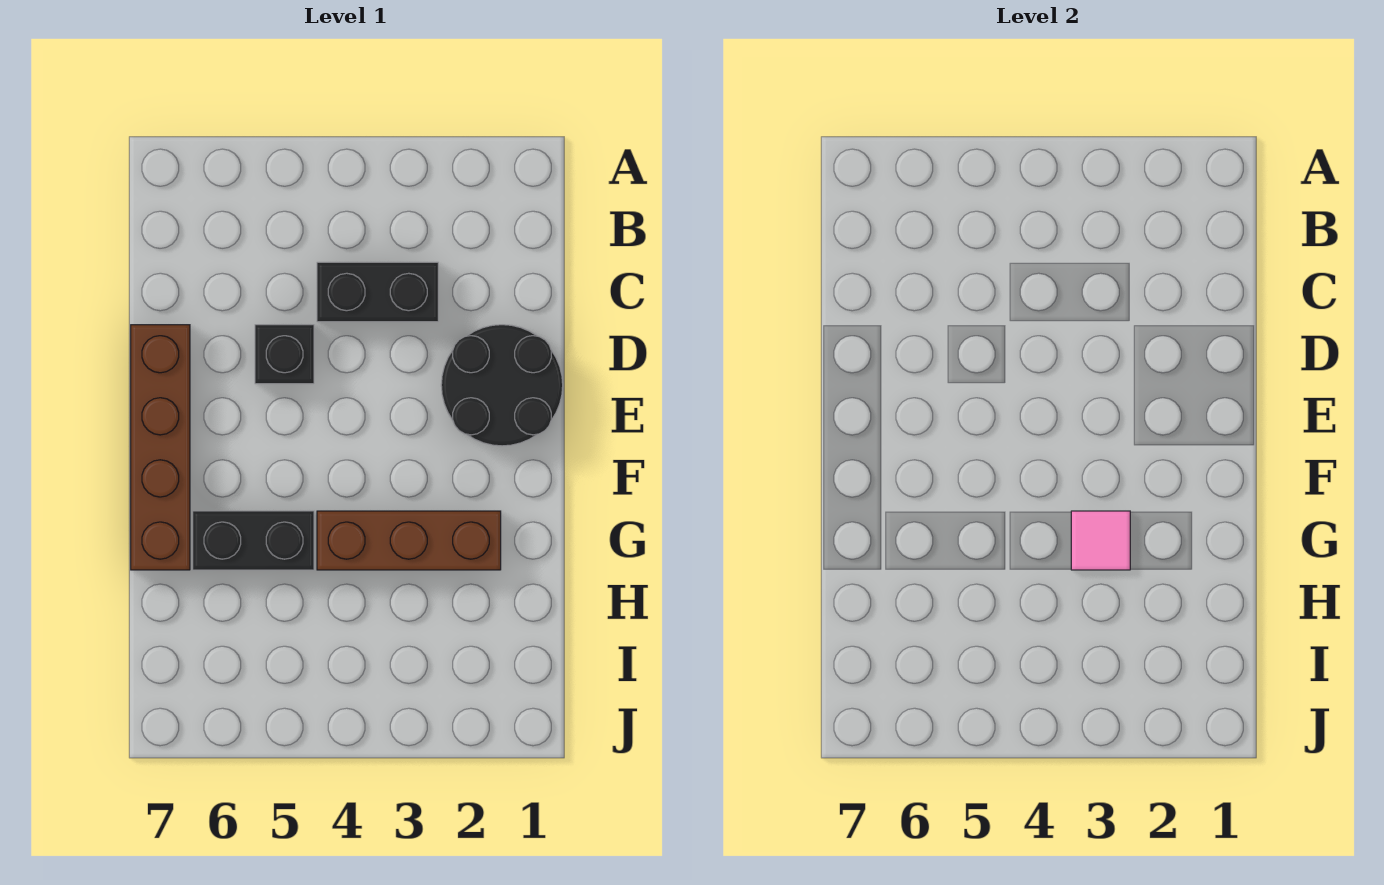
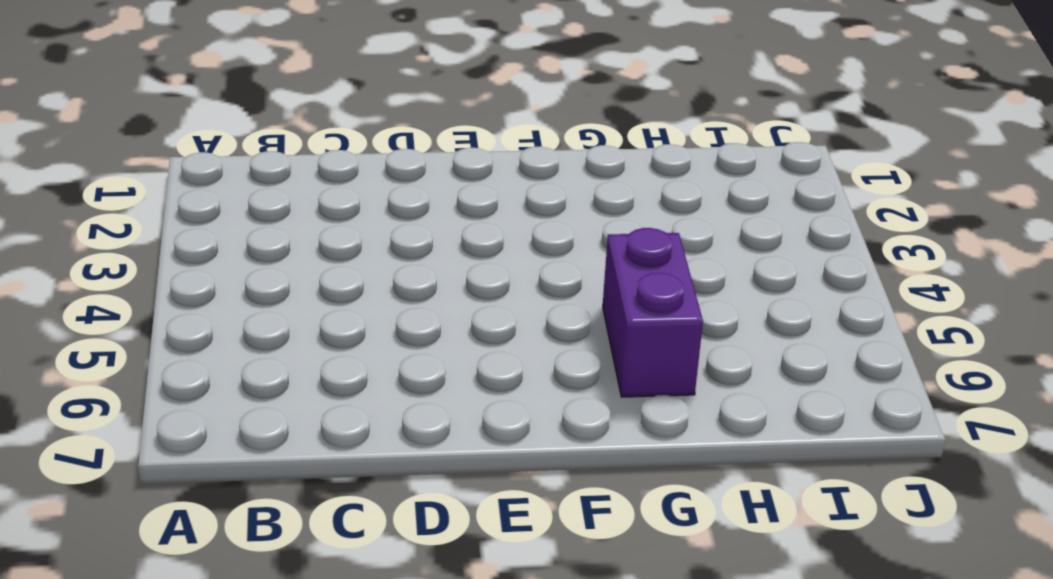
purple brick G5:G6 level 1 -> black brick G5:G6 level 1
none -> black brick C3:C4 level 1
none -> black round brick D1:E2 level 1

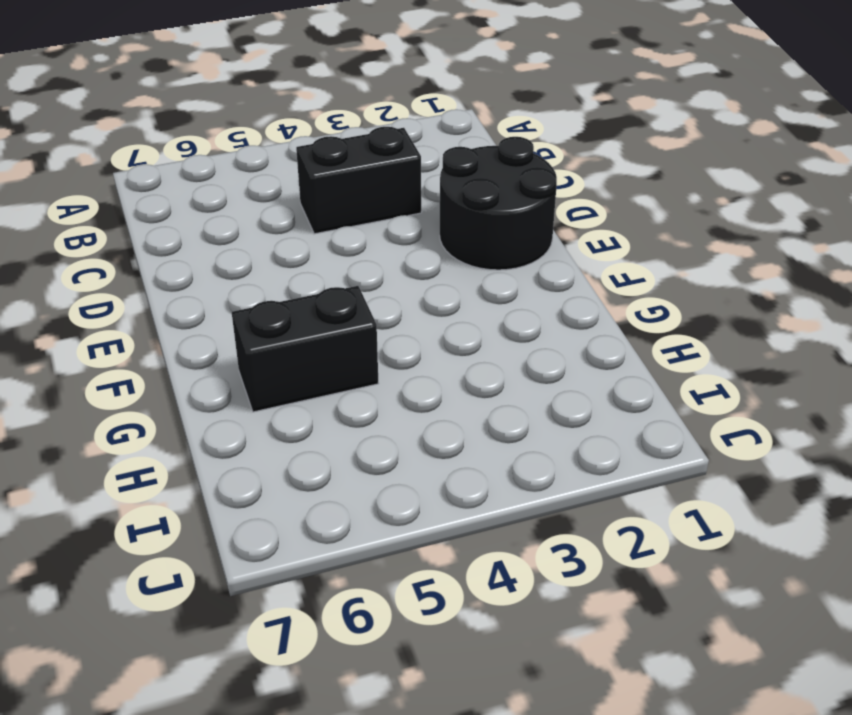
none -> black brick D5 level 1
none -> brown brick D7:G7 level 1

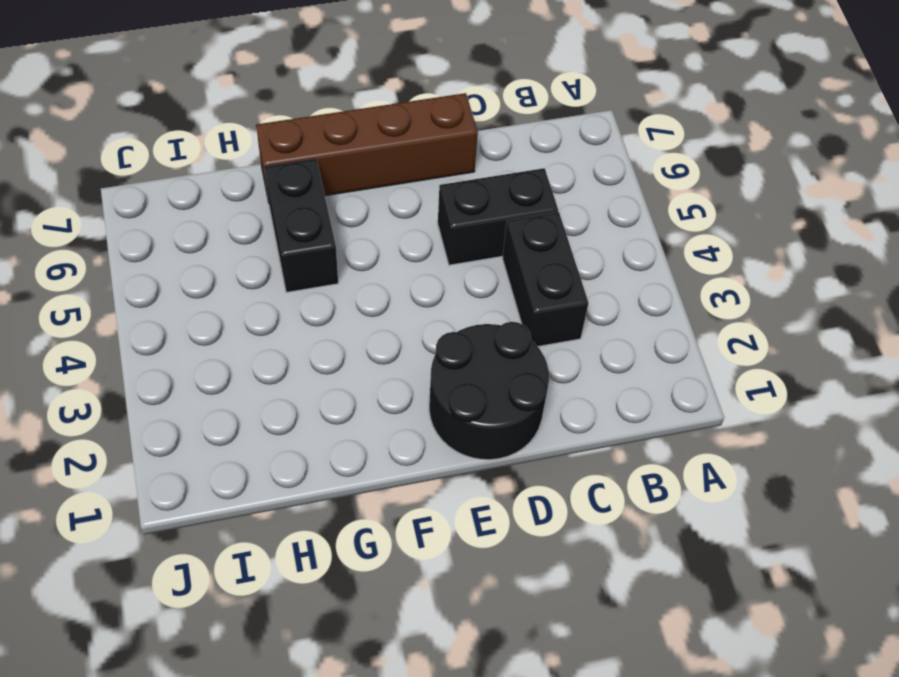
black brick C5:D5 level 1 -> black brick D5 level 1
none -> brown brick G2:G4 level 1
none -> pink tile G3 level 2

